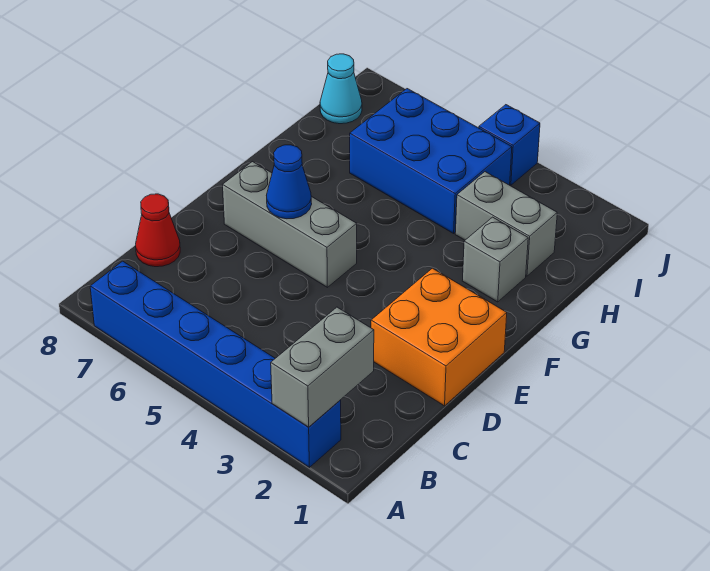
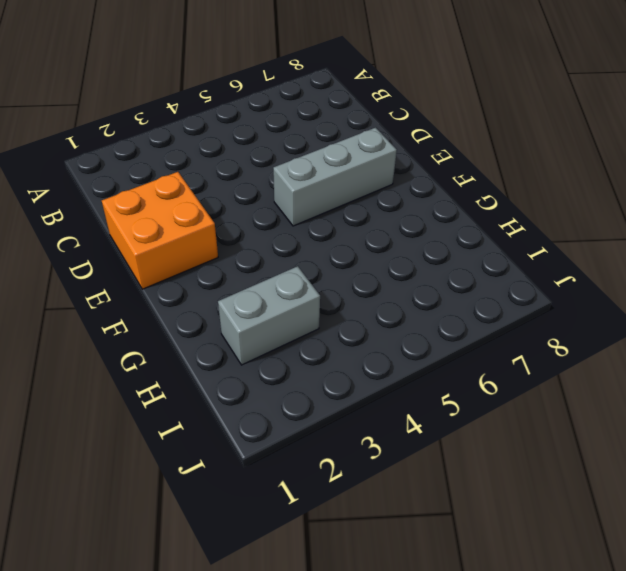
none -> blue brick A2:A7 level 1
none -> red cone C8 level 1

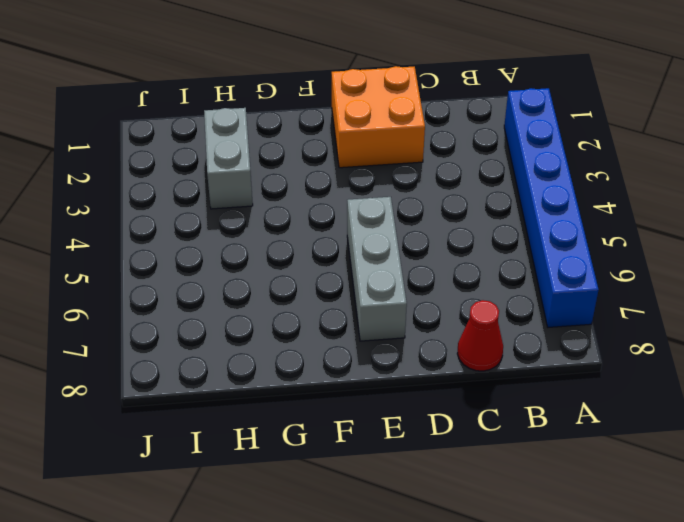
none -> grey brick G2 level 1
none -> blue brick H4:I6 level 1

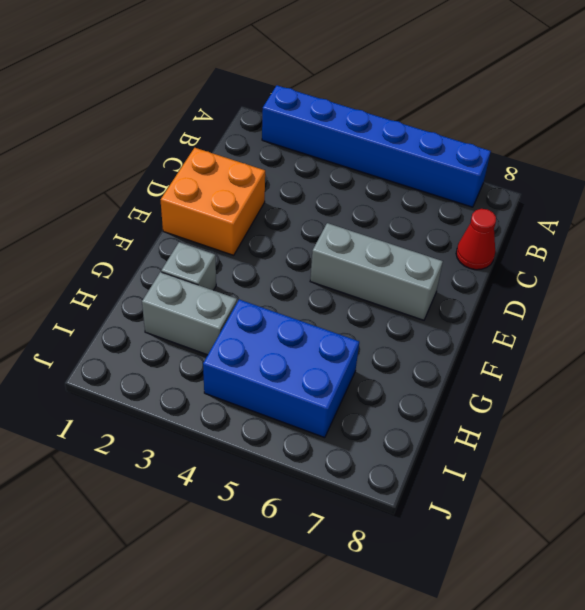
none -> cyan cone I8 level 1
none -> blue brick J4 level 1

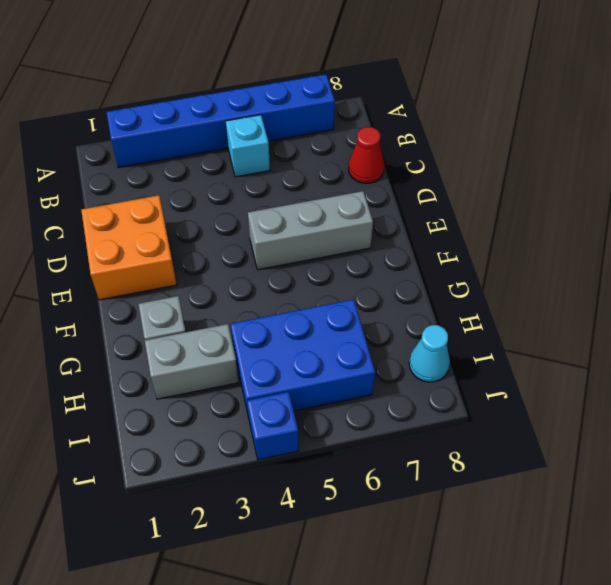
cyan brick B5 level 1 -> none
none -> grey brick A2:B2 level 2
none -> blue cone E6 level 2

